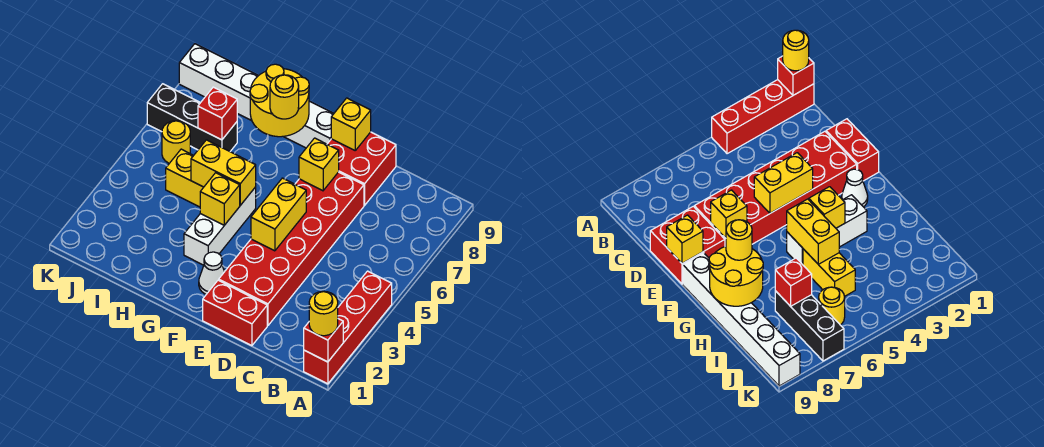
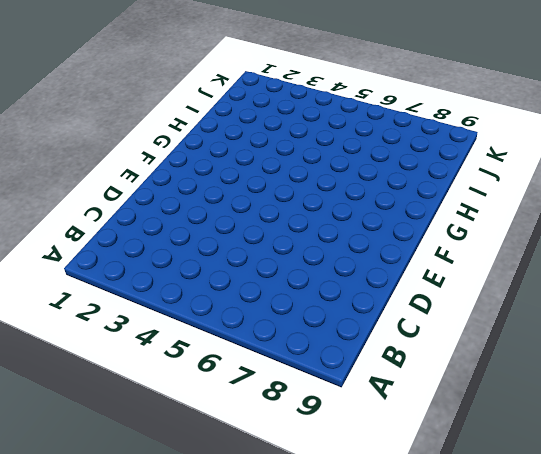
none -> red brick A1:A4 level 1
none -> red brick D1:E1 level 1
none -> red brick D2:E7 level 1

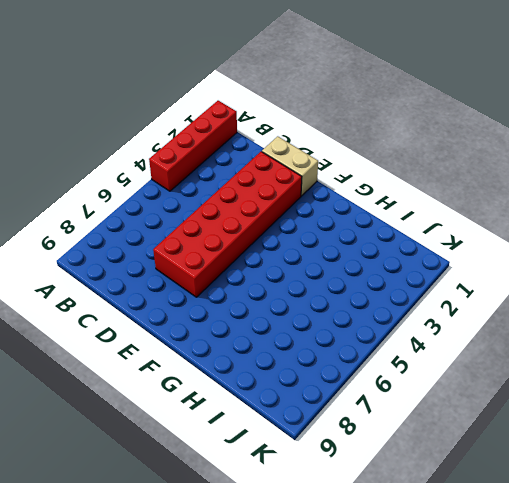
tan brick D1:E1 level 1 -> red brick D1:E1 level 1
none -> red brick D8:E9 level 1
none -> white cone F2 level 1
none -> white brick F9:K9 level 1

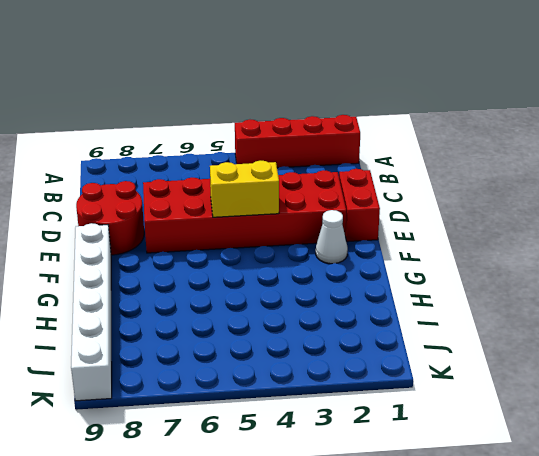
red round brick D8:E9 level 1 -> red brick D8:E9 level 1
none -> white brick G3:G5 level 1
none -> yellow brick H5:I5 level 1
none -> black brick I7:K7 level 1

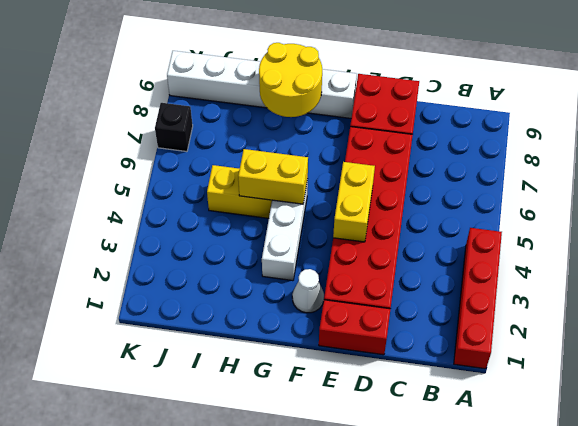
black brick K7 level 1 -> black brick I7:K7 level 1
none -> yellow round brick J6 level 1
none -> red brick A1 level 2
none -> yellow brick E7 level 2

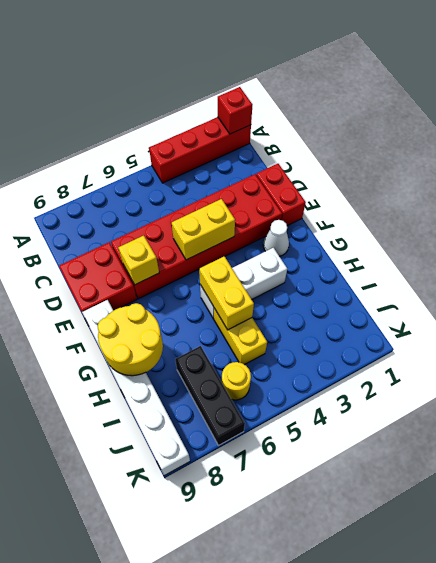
none -> yellow brick E9 level 2
none -> yellow brick G4 level 2
none -> red brick I7 level 2

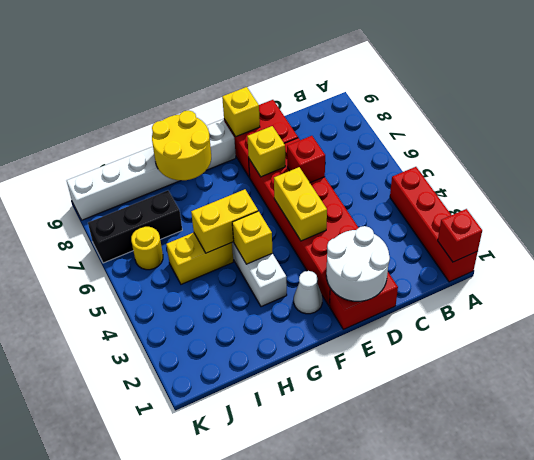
white round brick D1:E2 level 2 -> none
red brick D6 level 2 -> red brick I7 level 2
none -> yellow round brick A1 level 3
none -> yellow round brick G8 level 3

